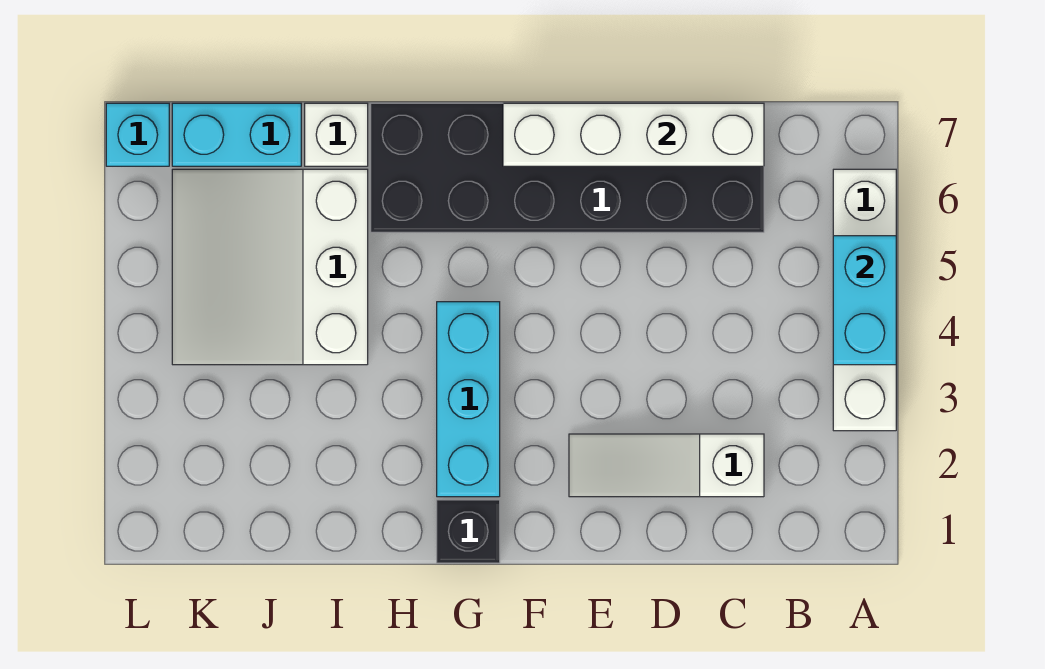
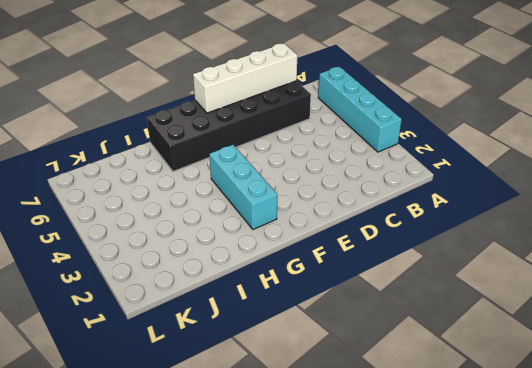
cyan brick A3:A6 level 1 -> white brick A3:A6 level 1
none -> white slope C2:E2 level 1 top C
none -> black brick G1 level 1

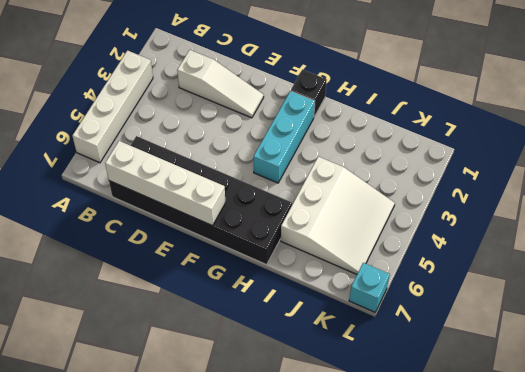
none -> white brick I7 level 1
none -> cyan brick J7:K7 level 1

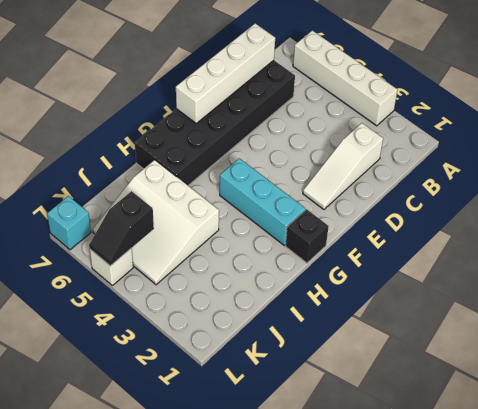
black slope K5:L5 level 2 top K -> none
white brick L5 level 1 -> white brick I7 level 1
none -> cyan brick J7:K7 level 1
none -> cyan brick A4:A5 level 2

